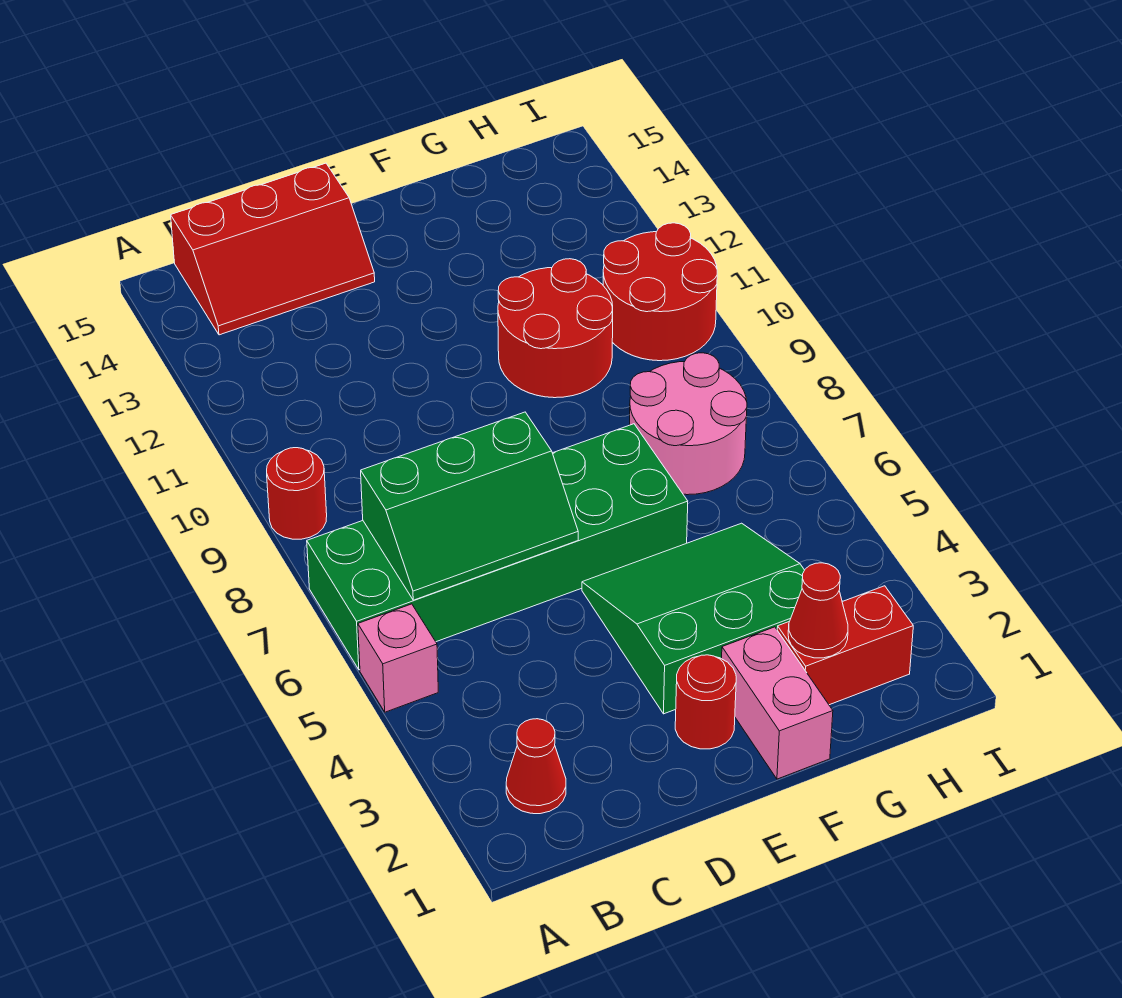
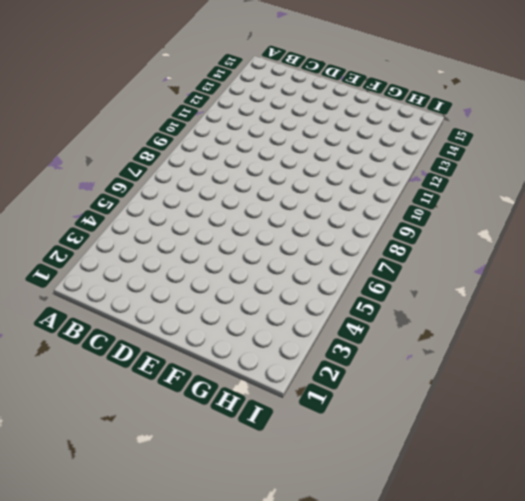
none -> pink brick A5 level 1
none -> green brick A6:F7 level 1
none -> red round brick A9 level 1

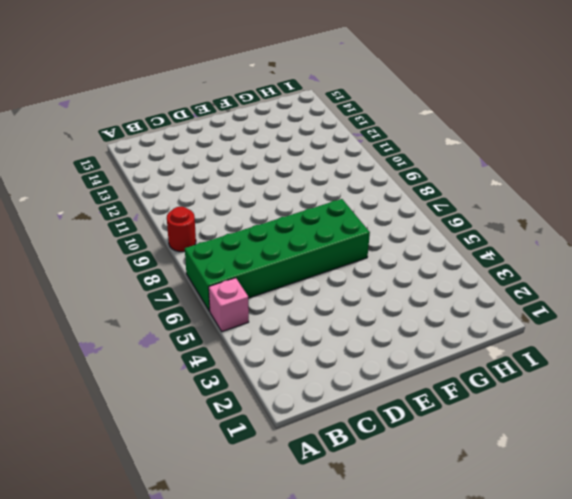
none -> red cone B2 level 1
none -> red slope B14:D15 level 1 top 15
none -> red round brick E2 level 1

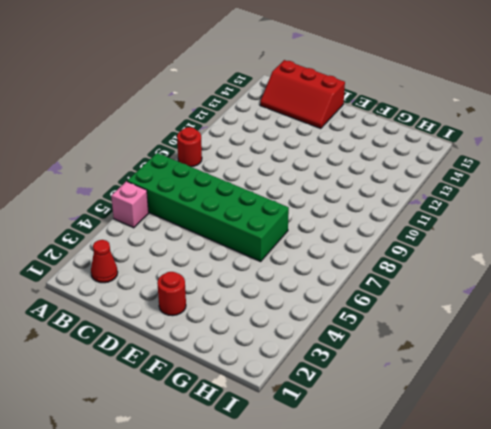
none -> green slope E3:G5 level 1 top 3
none -> pink brick F1:F2 level 1
none -> red round brick F10:G11 level 1

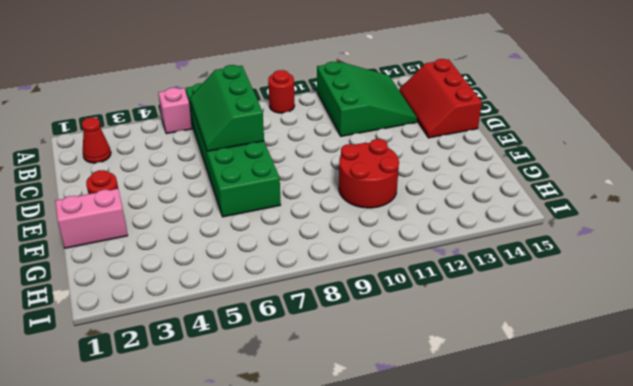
green slope A11:C13 level 1 top 11 -> green slope E3:G5 level 1 top 3
none -> red brick G2:H2 level 1
none -> pink round brick G7:H8 level 1
none -> red round brick H10:I11 level 1

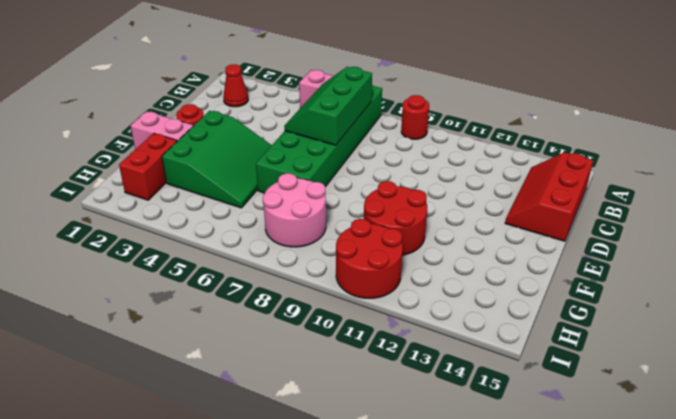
none -> red cone G2 level 2

